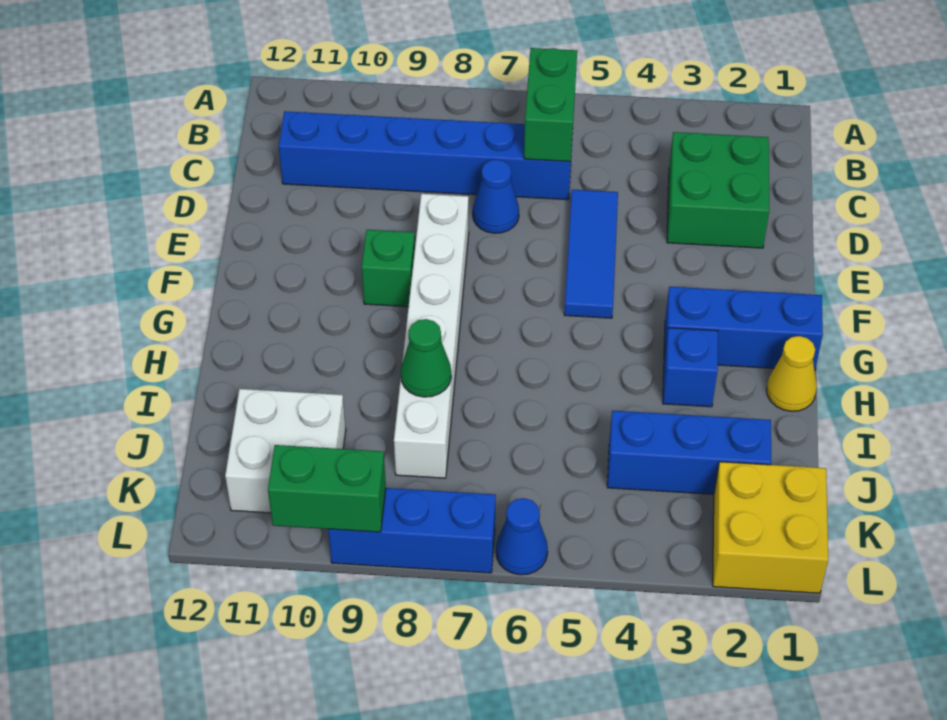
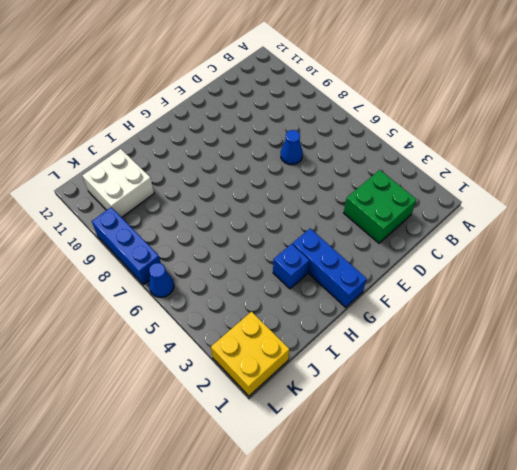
none -> blue brick C6:C11 level 1
none -> blue tile D5:F5 level 1
none -> white brick E8:J8 level 1

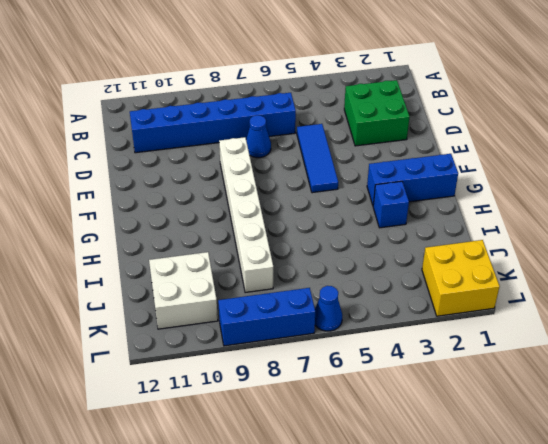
none -> green brick F9 level 1
none -> yellow cone H1 level 1
none -> blue brick J2:J4 level 1

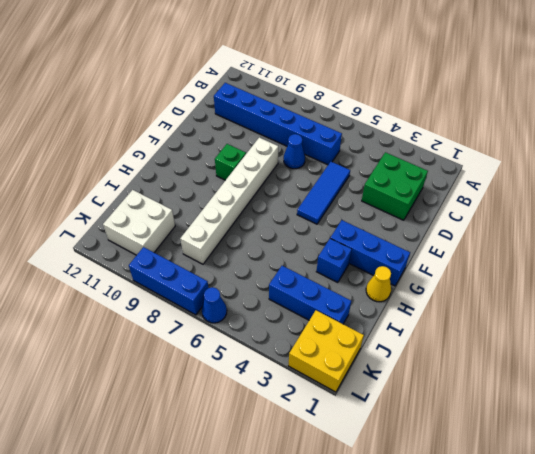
none -> green brick B6:C6 level 2
none -> green cone I8 level 2
none -> green brick L9:L10 level 2

